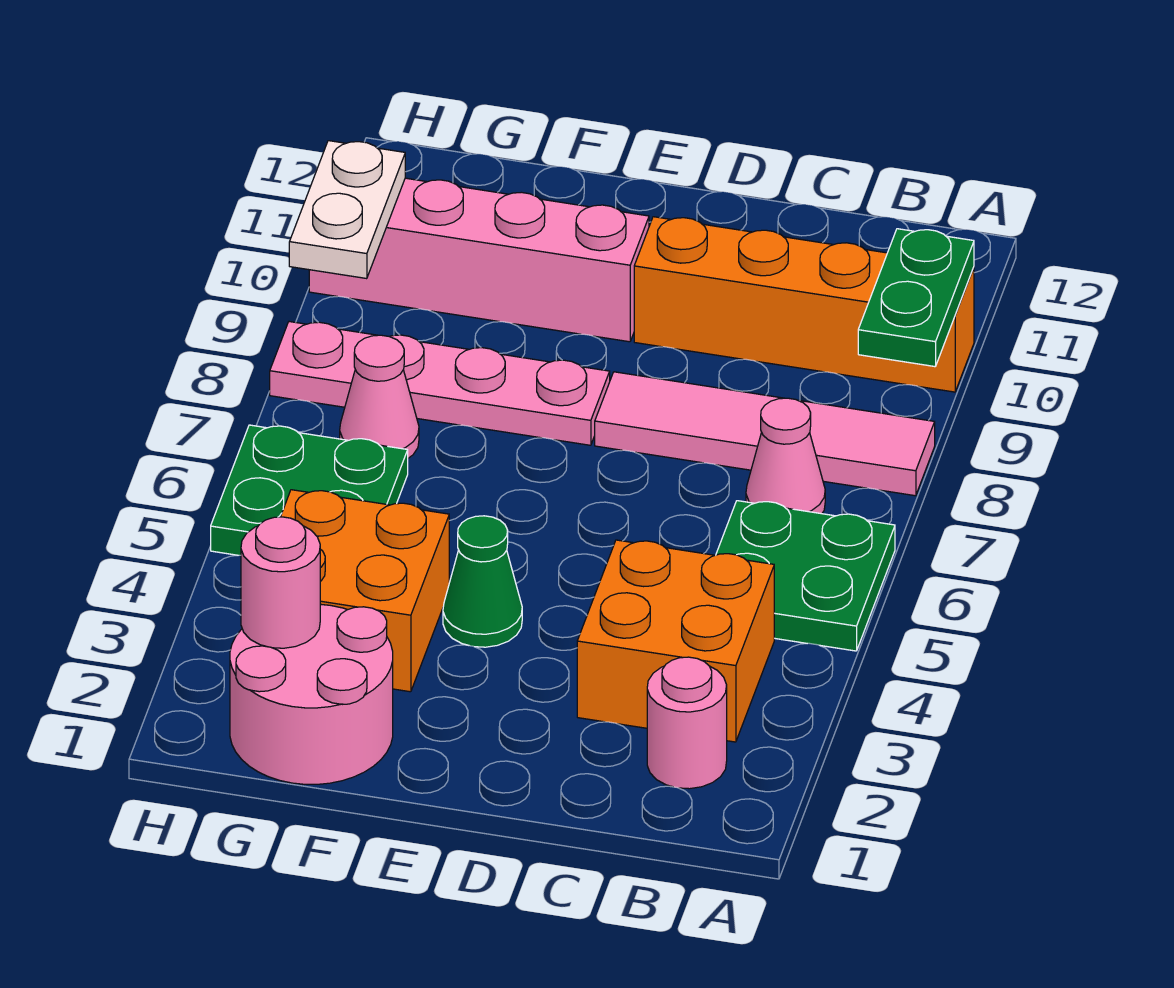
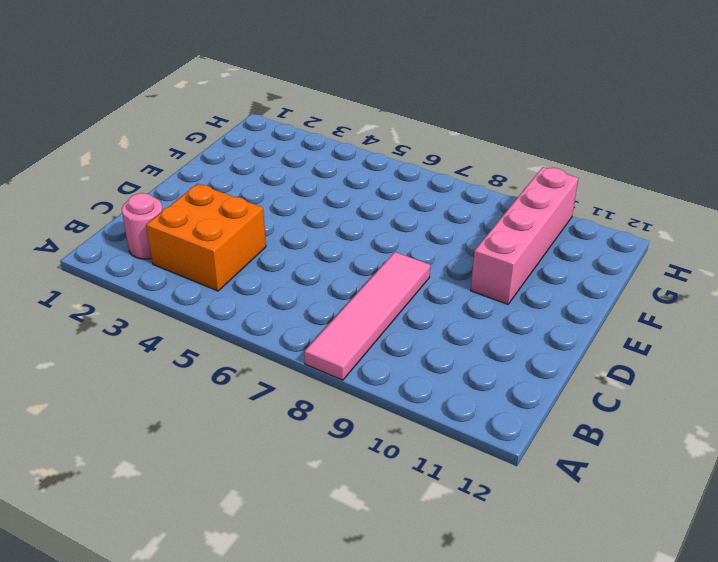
none -> green plate A5:B6 level 1
none -> orange brick A10:D10 level 1
none -> pink cone B7 level 1

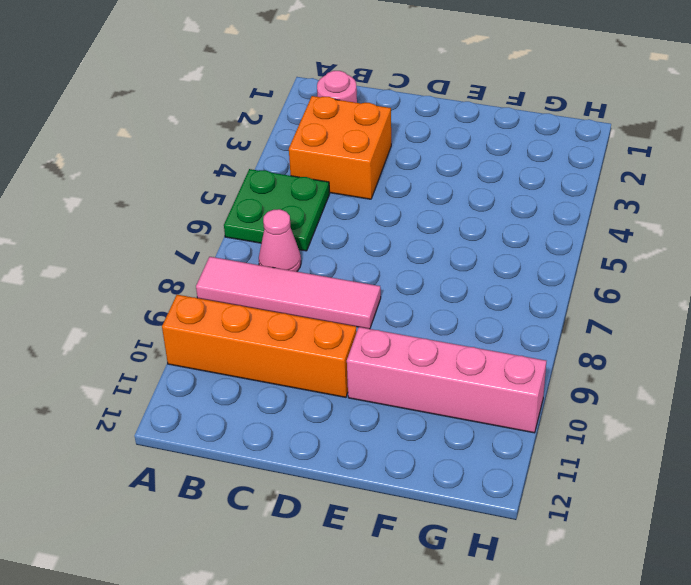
none -> green cone E4 level 1
none -> pink plate E8:H8 level 1
none -> pink round brick F1:G2 level 1

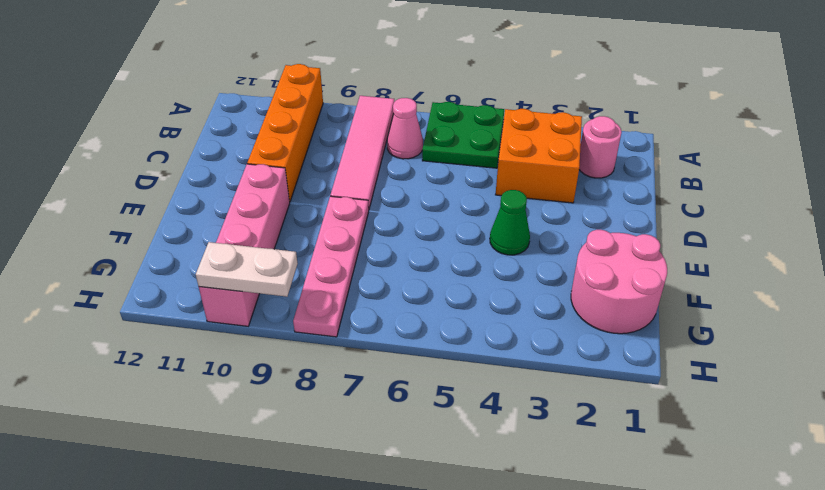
none -> orange brick F3:G4 level 1
none -> green plate G5:H6 level 1
none -> pink cone G7 level 1

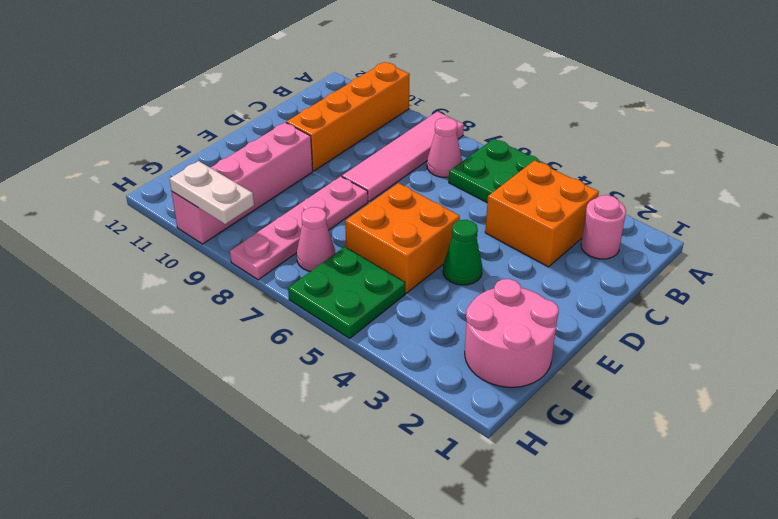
orange brick E5:F6 level 1 -> orange brick F3:G4 level 1
none -> green plate A9:A10 level 2
none -> pink round brick G2 level 2

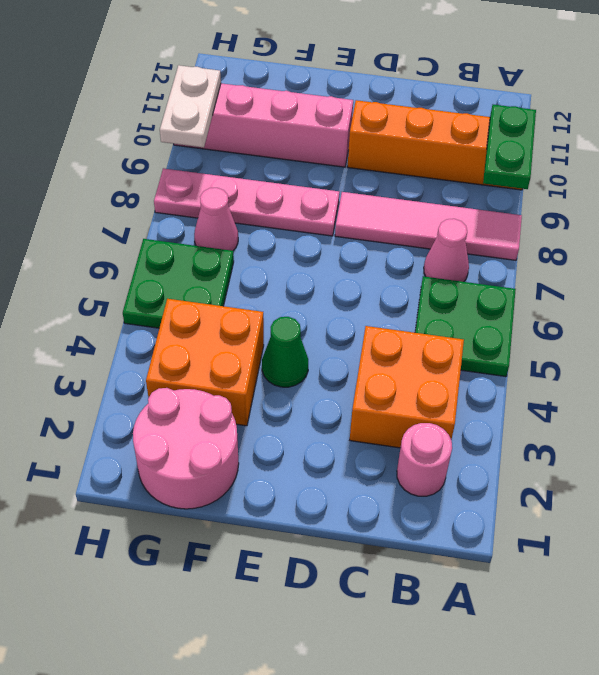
none -> pink round brick G2 level 2

